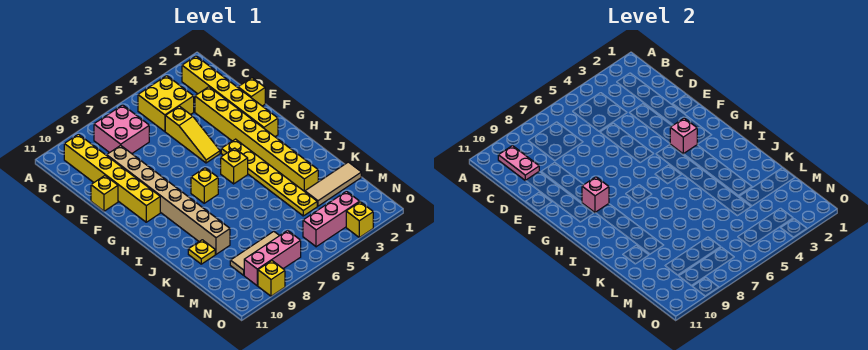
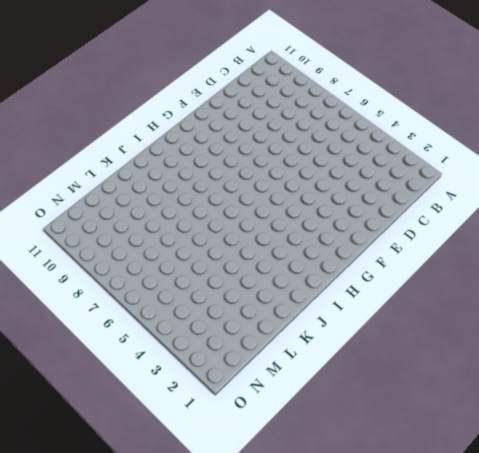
none -> yellow brick B2:G2 level 1
none -> yellow brick B4:C5 level 1
none -> pink brick B7:C8 level 1

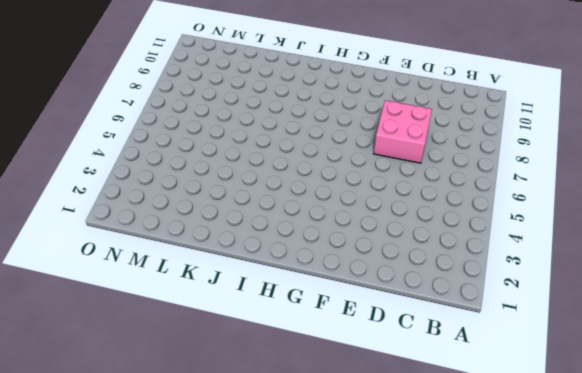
pink brick D7:E8 level 1 -> pink brick B7:C8 level 1
none -> yellow brick B2:G2 level 1
none -> yellow brick B4:C5 level 1
none -> yellow brick B10:G10 level 1

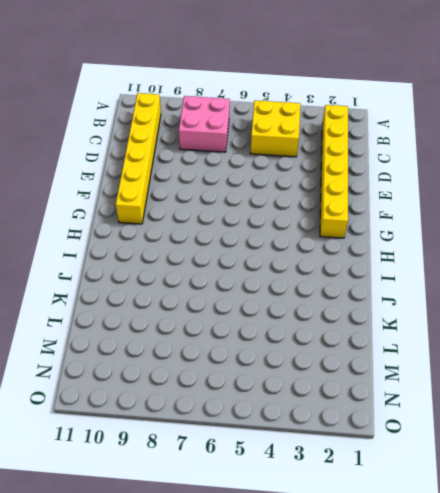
none -> yellow brick D3:K3 level 1
none -> yellow slope D5:F5 level 1 top D
none -> tan brick D9:K9 level 1

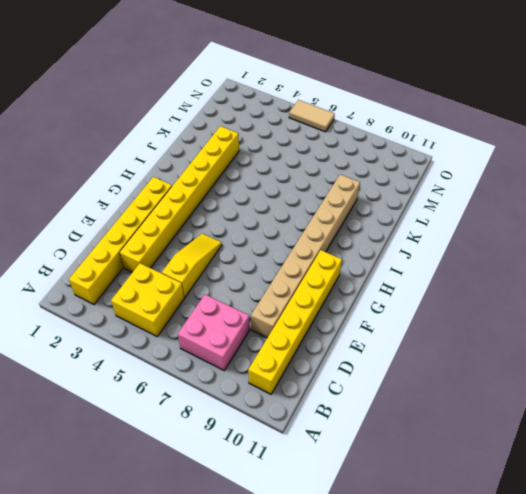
tan tile O5:O6 level 1 -> none
none -> yellow brick E1 level 1
none -> yellow brick E11 level 1
none -> yellow plate G4:L4 level 1

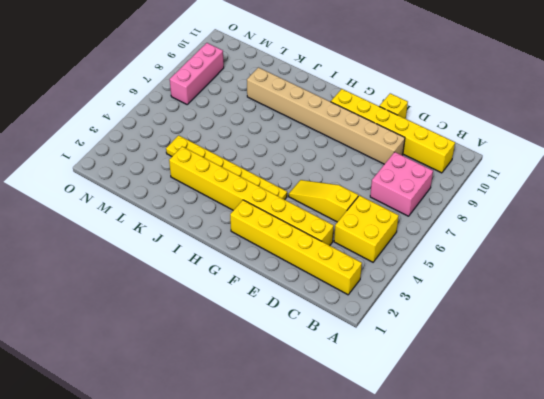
none -> yellow brick E1 level 1
none -> yellow brick H5 level 1
none -> yellow brick H7 level 1

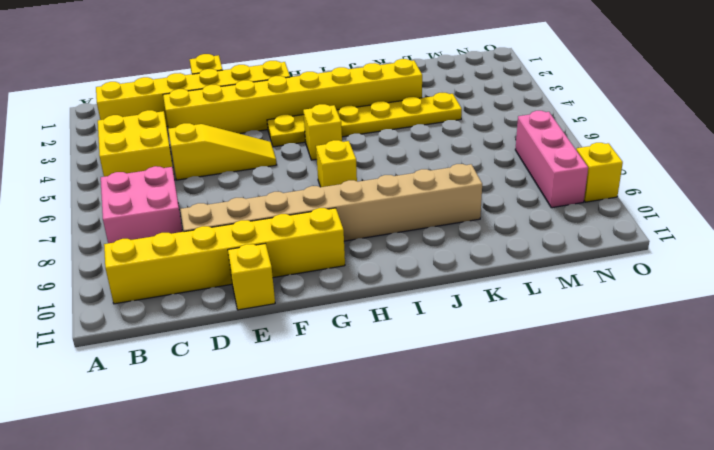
none -> yellow plate K10 level 1
none -> tan tile L1:L3 level 1
none -> tan tile M7:M9 level 1

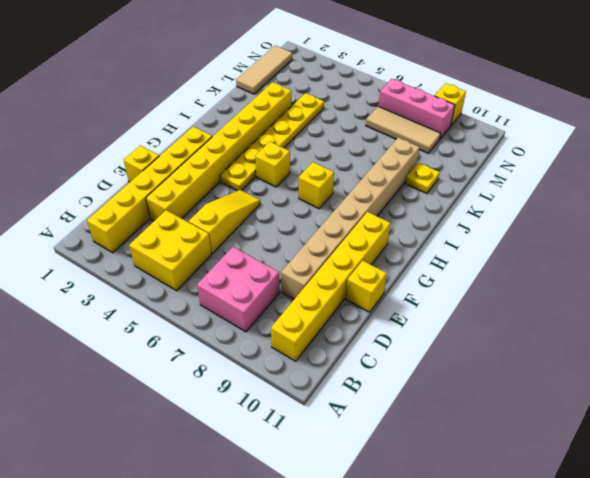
tan tile L1:N1 level 1 -> tan tile L1:L3 level 1
none -> pink brick N3:N5 level 1
none -> yellow brick O3 level 1
none -> pink plate B10:C10 level 2

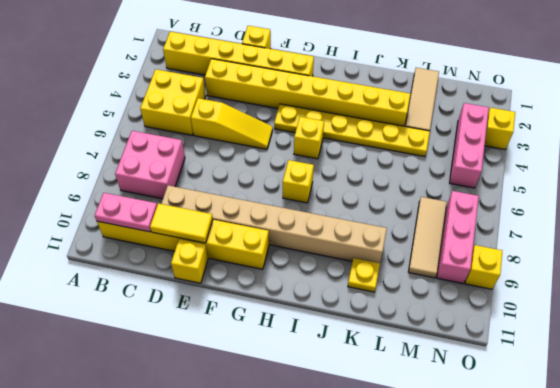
yellow tile D10:E10 level 2 -> none
none -> pink brick G3 level 2
none -> pink brick G9 level 2

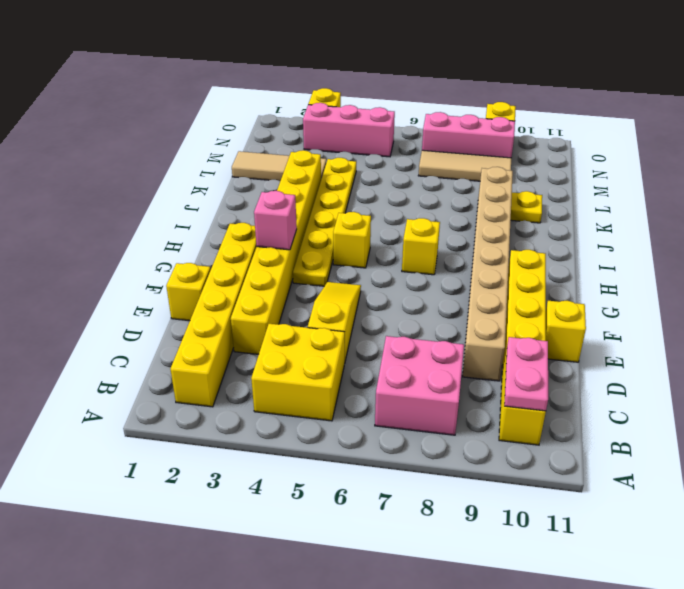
none -> pink brick G9 level 2

